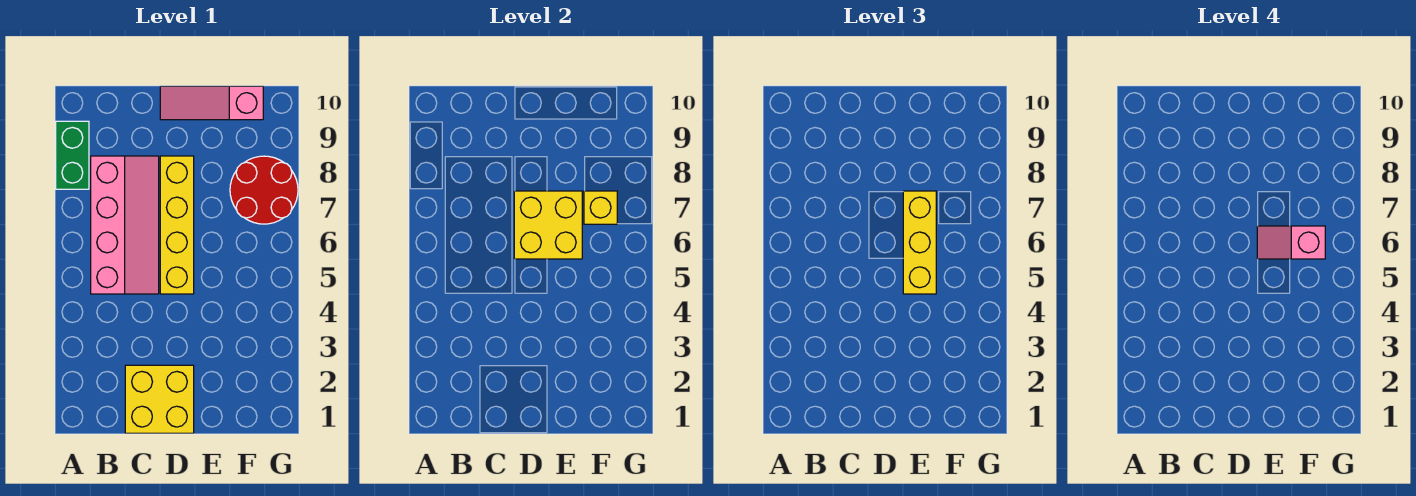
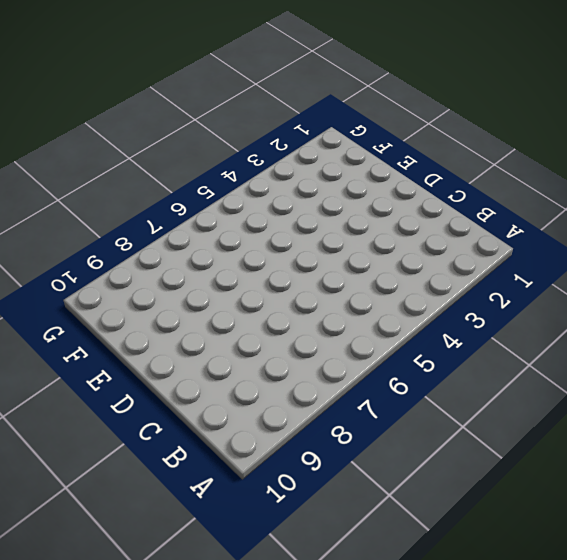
none -> green brick A8:A9 level 1
none -> pink slope B5:C8 level 1 top B

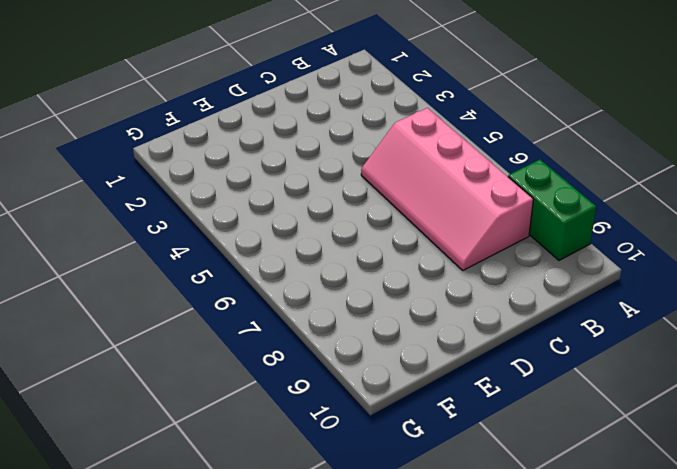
none -> yellow brick C1:D2 level 1
none -> yellow brick D5:D8 level 1

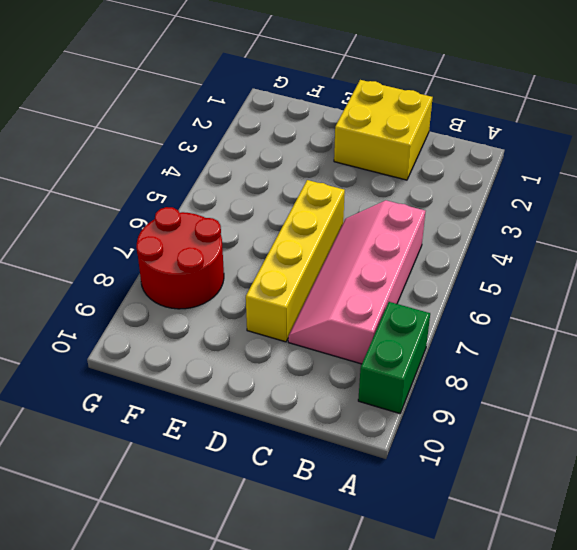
none -> pink slope D10:F10 level 1 top F
none -> yellow brick D6:E7 level 2

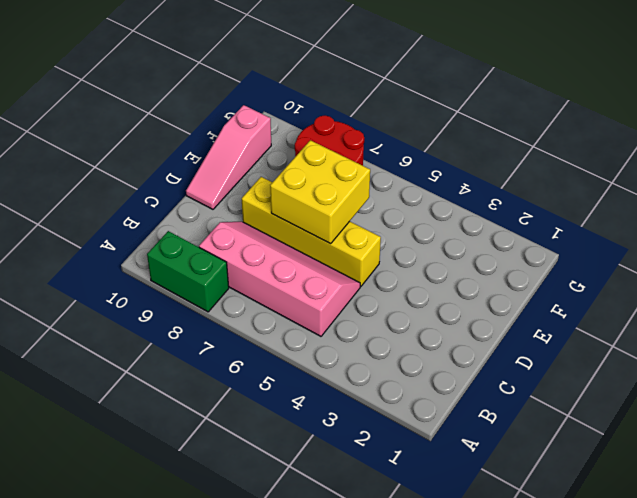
none -> yellow brick C1:D2 level 1
none -> yellow brick F7 level 2

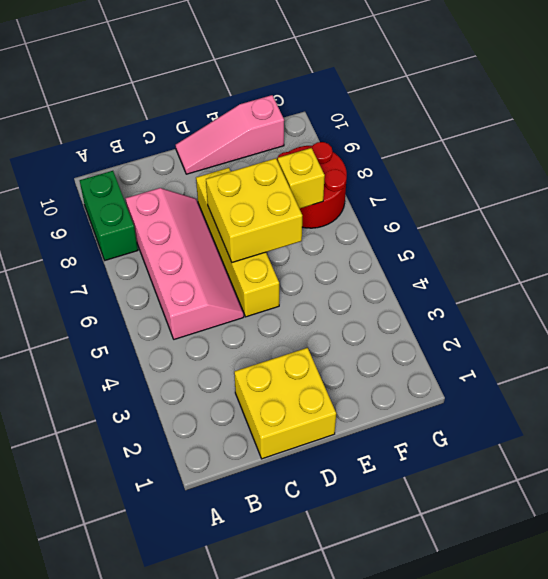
none -> yellow brick E5:E7 level 3
none -> pink slope E6:F6 level 4 top F

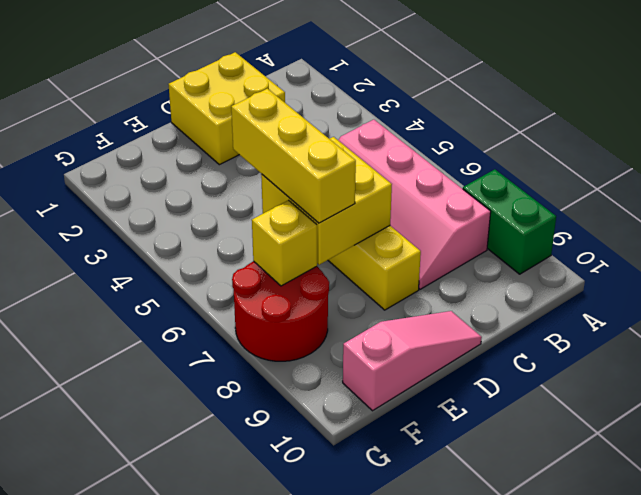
none -> pink slope E6:F6 level 4 top F

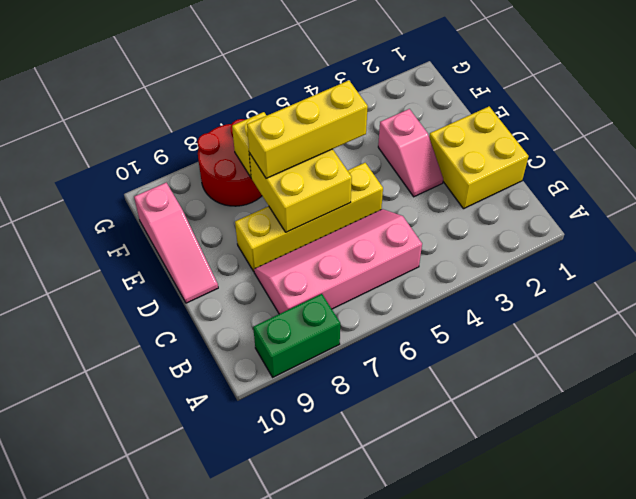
pink slope D3:E3 level 1 top E -> pink slope E6:F6 level 4 top F

